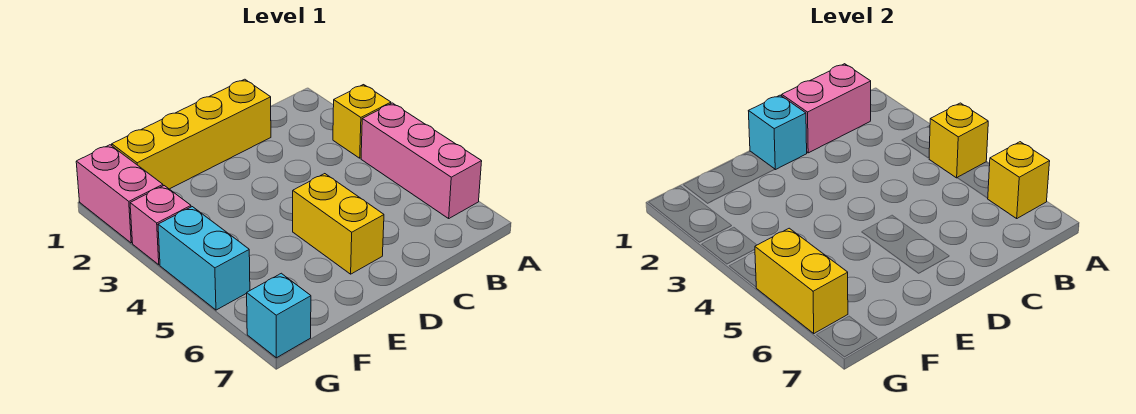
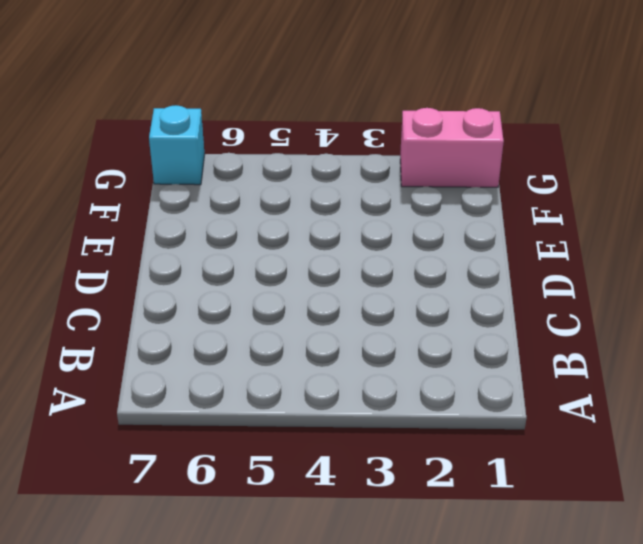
none -> yellow brick A3 level 1
none -> pink brick A4:A6 level 1
none -> yellow brick C1:F1 level 1

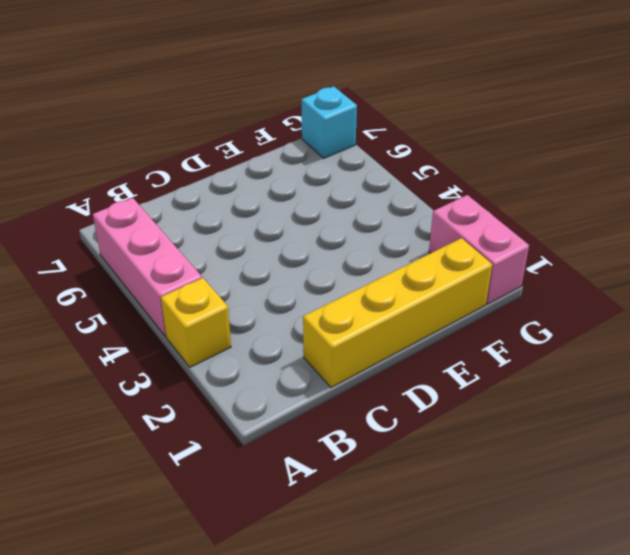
none -> yellow brick D5:D6 level 1
none -> pink brick G3 level 1
none -> cyan brick G4:G5 level 1

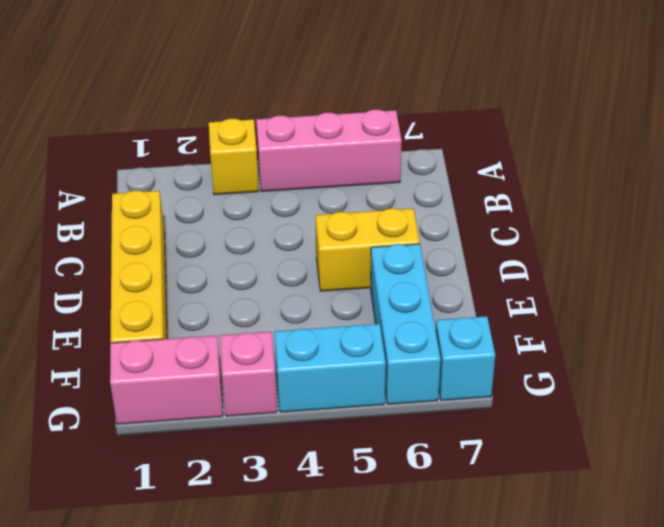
cyan brick E6:G6 level 1 -> none
none -> yellow brick A4 level 2
none -> yellow brick A6 level 2
none -> pink brick B1:C1 level 2

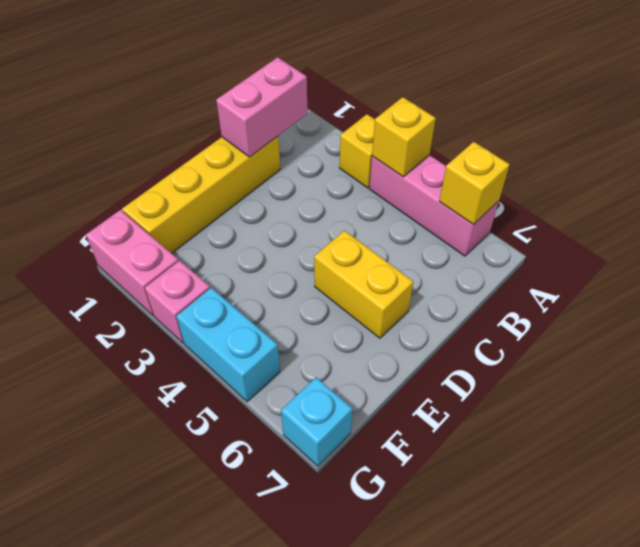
none -> cyan brick D1 level 2
none -> yellow brick G5:G6 level 2

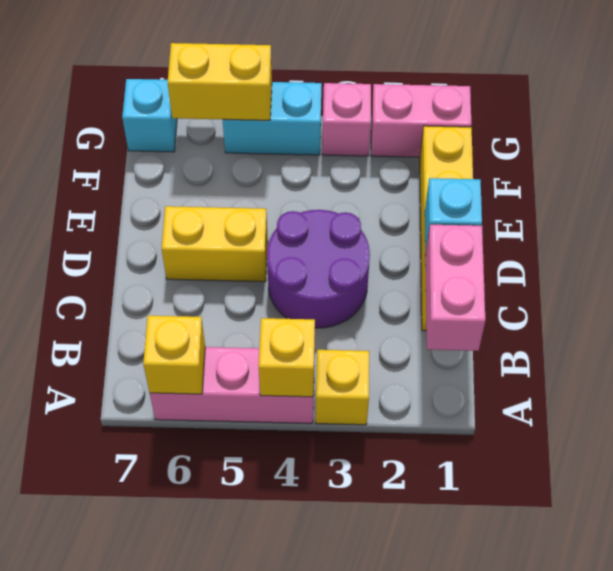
purple round brick C3:D4 level 1 -> none

